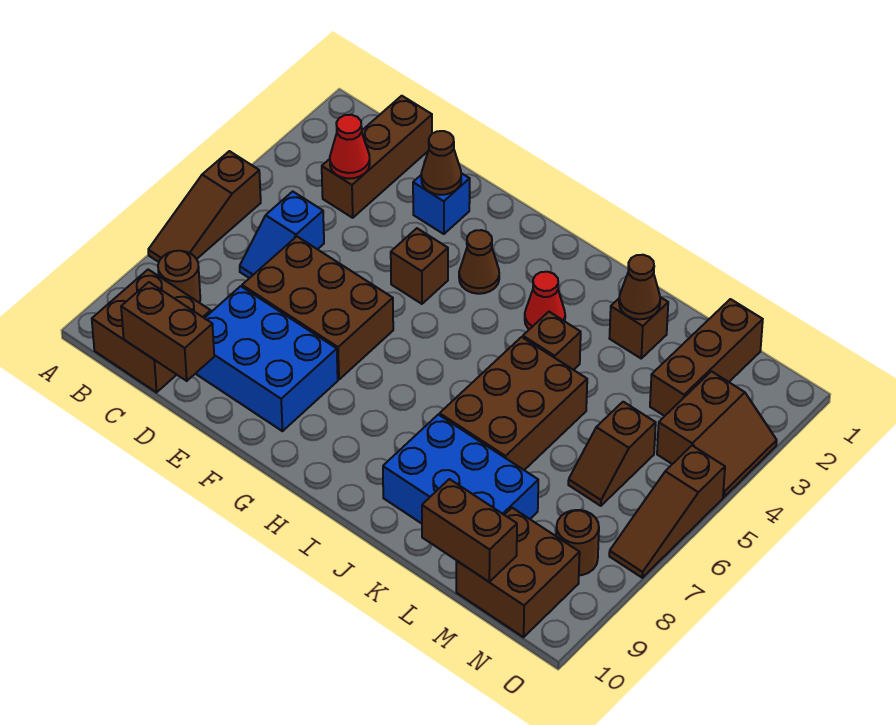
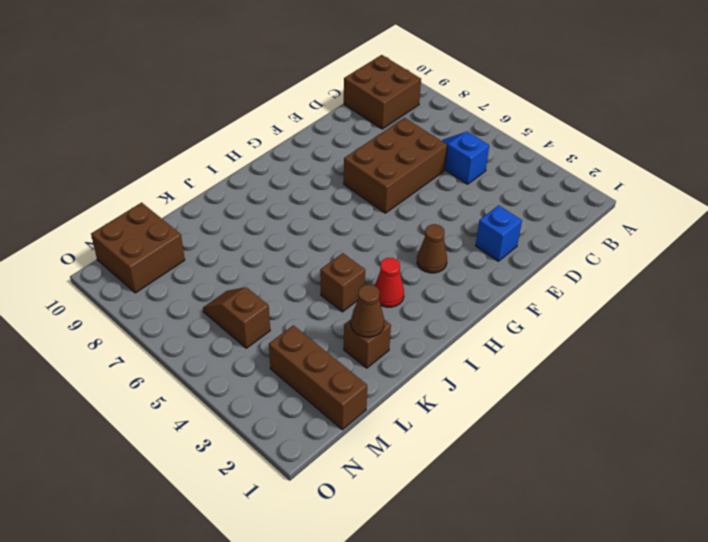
none -> brown slope A5:A7 level 1 top 5
none -> brown round brick B8 level 1
none -> brown brick C1:C3 level 1

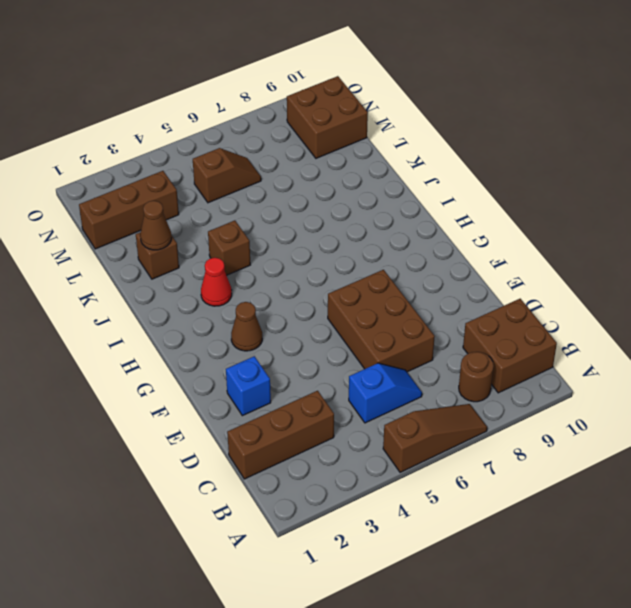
none -> blue brick D8:F9 level 1
none -> brown brick F4 level 1
none -> brown brick J5:K7 level 1

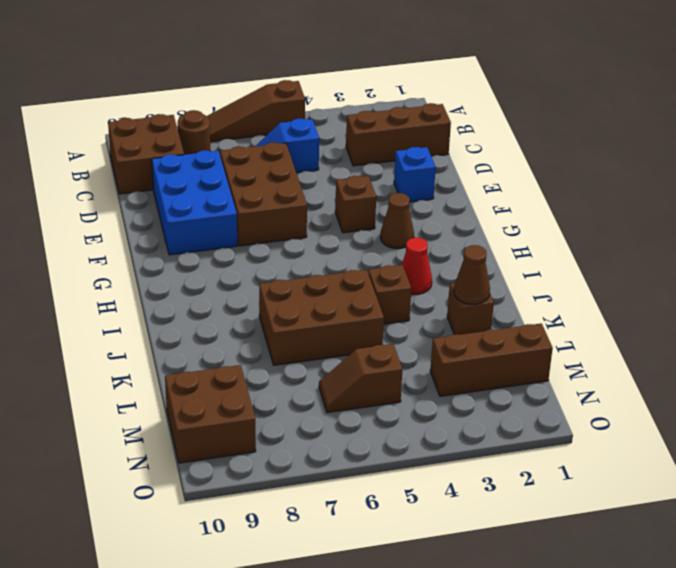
none -> blue brick J8:L9 level 1
none -> brown slope N3:O4 level 1 top N
none -> brown round brick N8 level 1

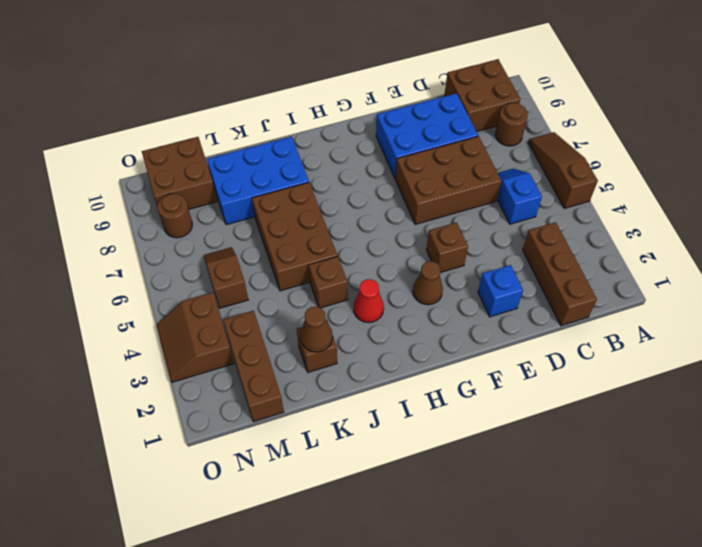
none -> brown slope O5:O7 level 1 top 5
none -> red cone C3 level 2
none -> brown brick C10:D10 level 2

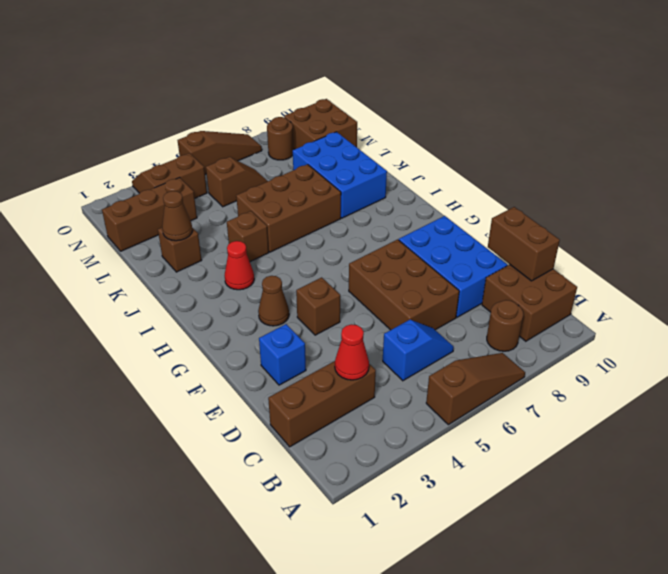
none -> brown cone E2 level 2
none -> brown brick L10:M10 level 2

